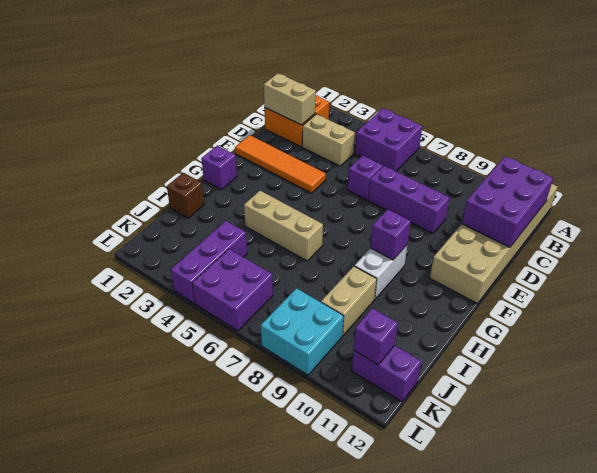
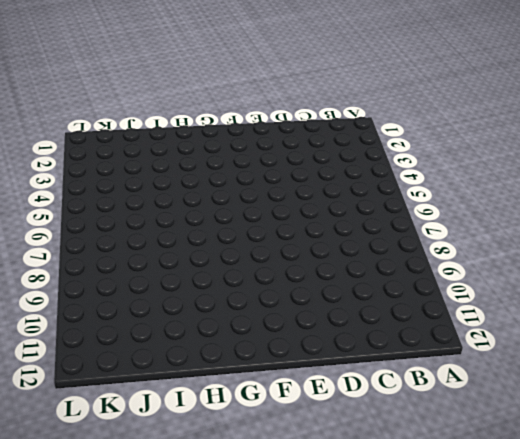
none -> purple brick A5:B6 level 1
none -> tan brick A11:F12 level 1
none -> orange brick B1:C2 level 1

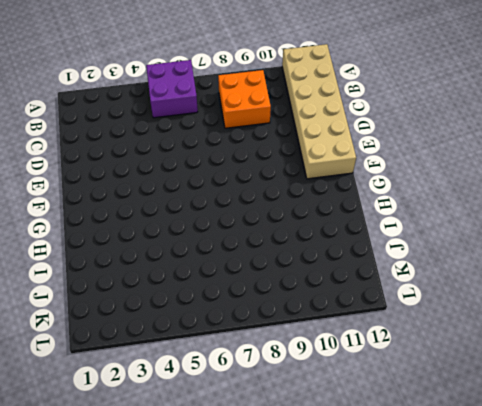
orange brick B8:C9 level 1 -> orange brick B1:C2 level 1
none -> tan brick C3:C4 level 1
none -> purple brick D6 level 1
none -> purple brick D7:D9 level 1

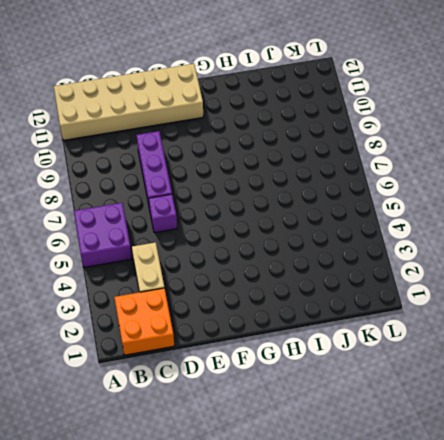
none -> orange tile E1:E4 level 1
none -> purple brick G1 level 1
none -> white brick G9:H9 level 1

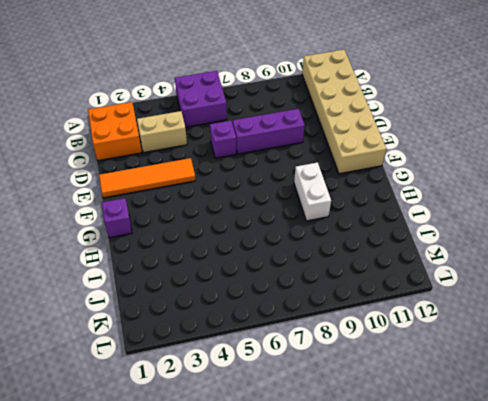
none -> tan brick H4:H6 level 1
none -> brown brick I1 level 1
none -> tan brick I9:J9 level 1

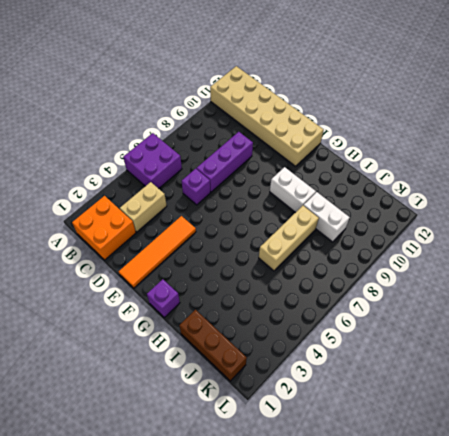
brown brick I1:K1 level 1 -> brown brick I1 level 1
tan brick I6:I8 level 1 -> tan brick H4:H6 level 1
white brick I9:J9 level 1 -> tan brick I9:J9 level 1
none -> purple brick J4:L4 level 1
none -> purple brick K5:L6 level 1
none -> cyan brick K8:L9 level 1

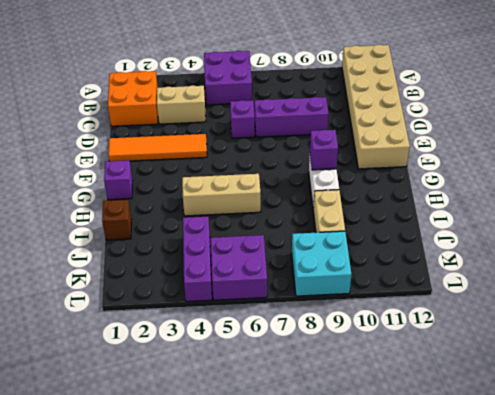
none -> purple brick K11:K12 level 1
none -> purple brick B11:D12 level 2
none -> tan brick C1:C2 level 2

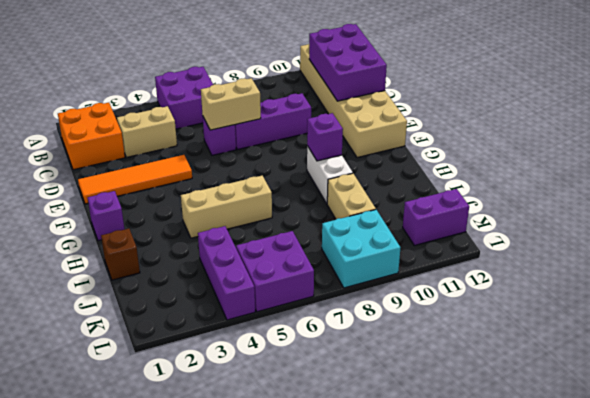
tan brick D6:D7 level 2 -> tan brick C1:C2 level 2
none -> purple brick K11 level 2

